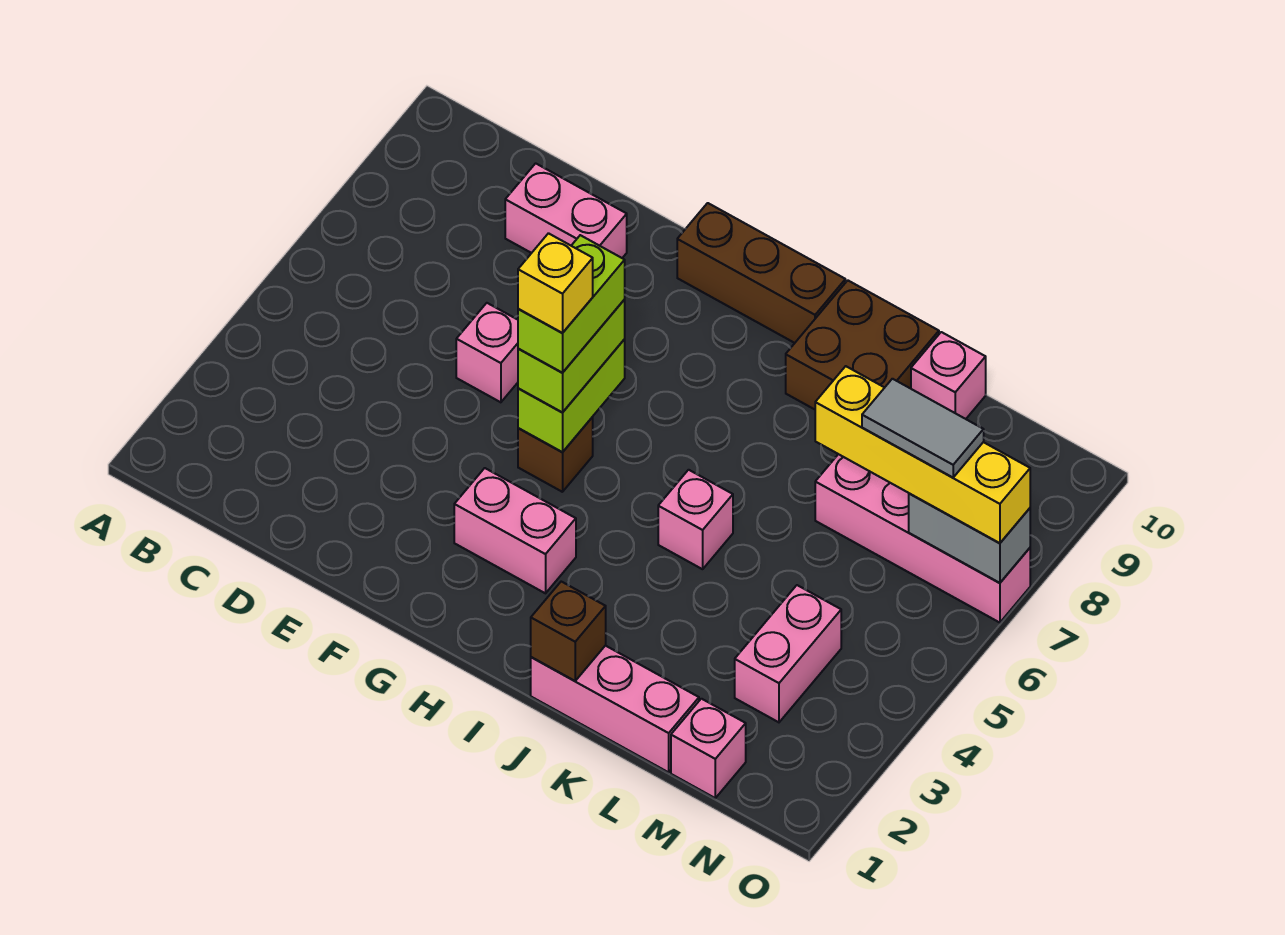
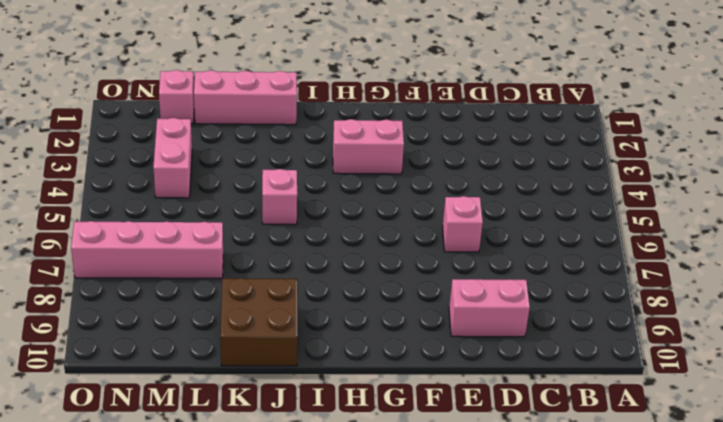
none -> brown brick G5 level 1
none -> brown brick G10:I10 level 1
none -> pink brick L10 level 1

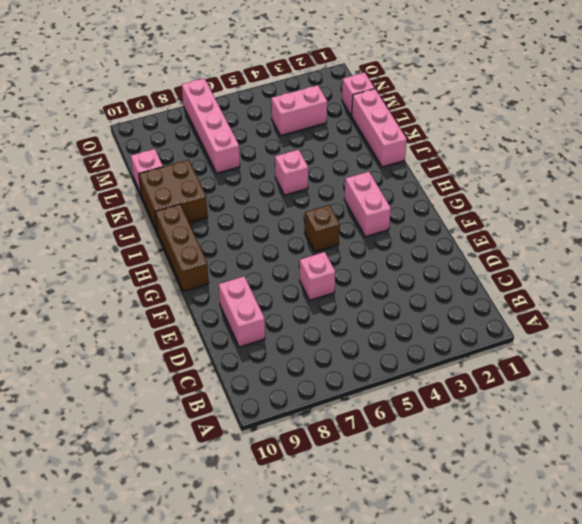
none -> lime brick G5:G6 level 2
none -> brown brick J1 level 2
none -> grey brick N7:O7 level 2

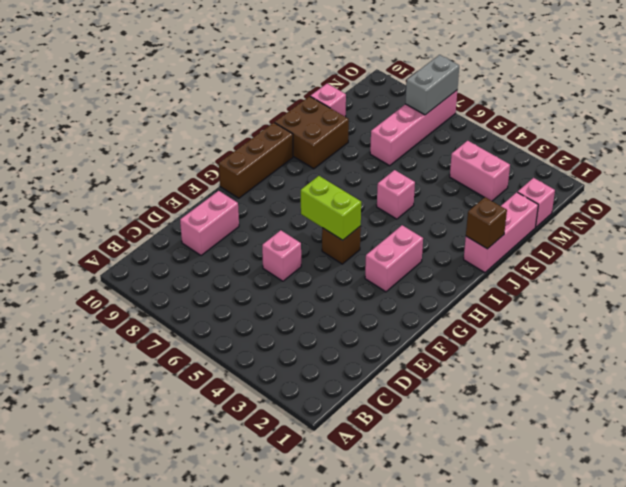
none -> lime brick G5:G6 level 3
none -> yellow brick L7:O7 level 3
none -> lime brick G5:G6 level 4

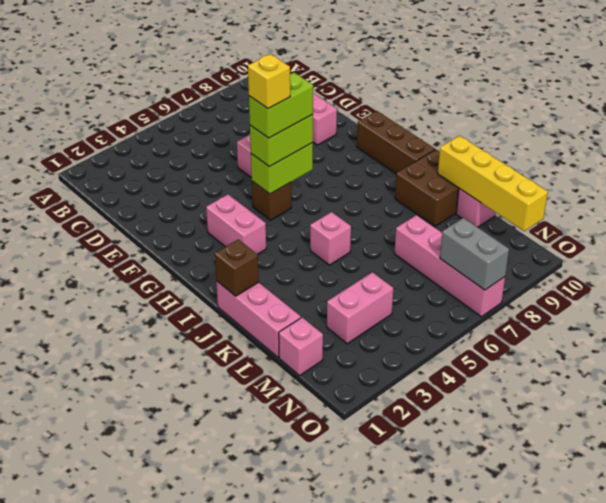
yellow brick K10:N10 level 2 -> yellow brick L7:O7 level 3
none -> grey tile M7:N7 level 4

